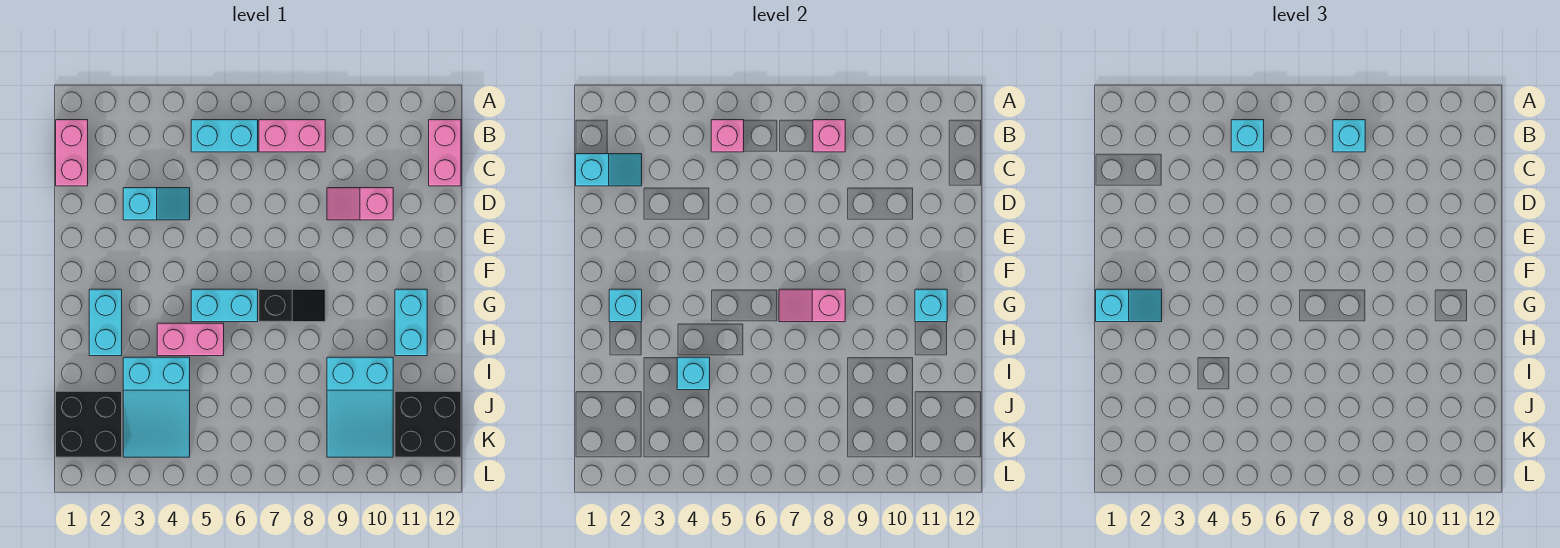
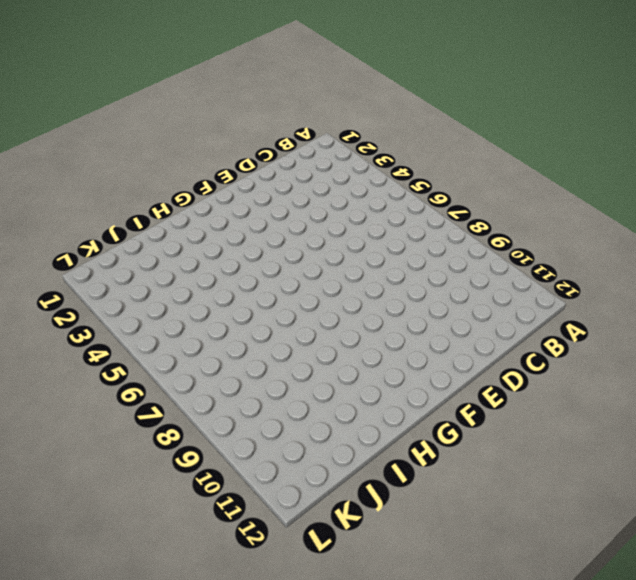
none -> pink brick B1:C1 level 1
none -> cyan brick B5:B6 level 1
none -> pink brick B7:B8 level 1

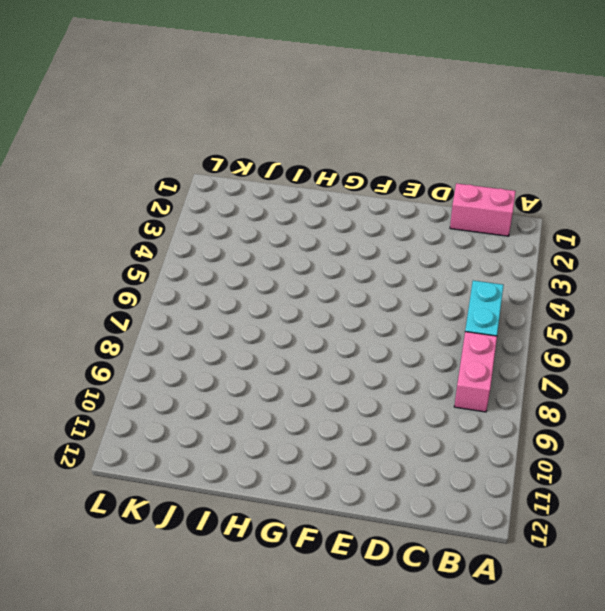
none -> pink brick B12:C12 level 1
none -> cyan slope D3:D4 level 1 top 3
none -> pink slope D9:D10 level 1 top 10

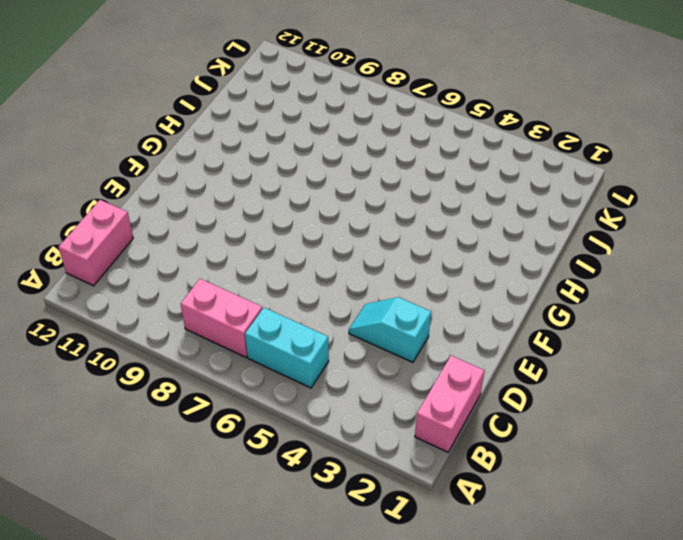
none -> pink slope D9:D10 level 1 top 10
none -> cyan brick G2:H2 level 1
none -> cyan brick G5:G6 level 1

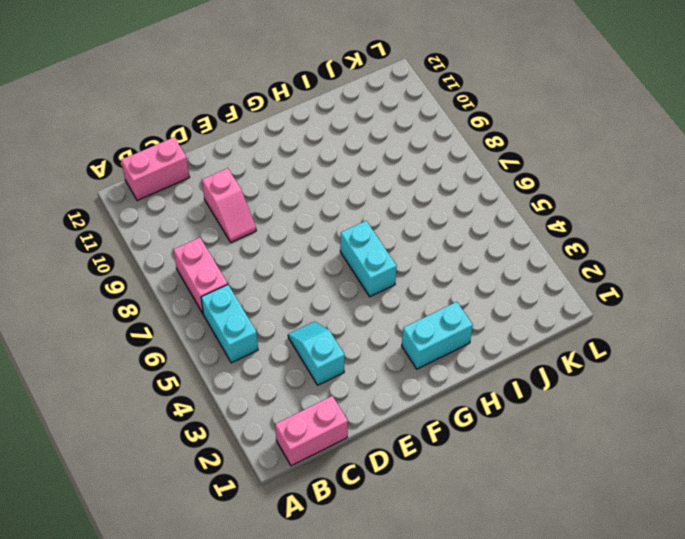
none -> black slope G7:G8 level 1 top 7
none -> cyan brick G11:H11 level 1
none -> pink brick H4:H5 level 1

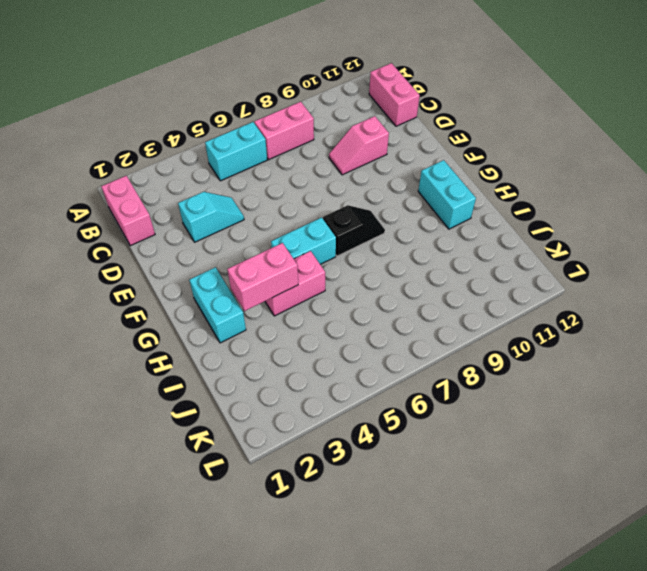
pink brick H3:H4 level 2 -> none
none -> cyan slope I3:K4 level 1 top I
none -> cyan slope I9:K10 level 1 top I
none -> black brick J1:K2 level 1

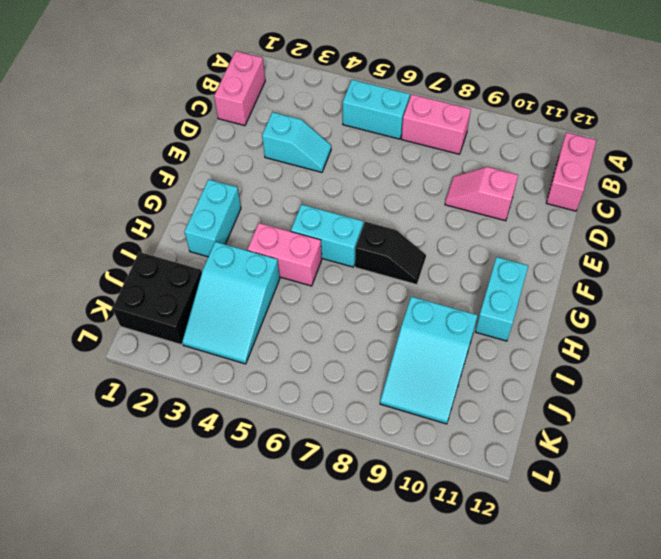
none -> black brick J11:K12 level 1
none -> pink brick B5 level 2
none -> pink brick B8 level 2

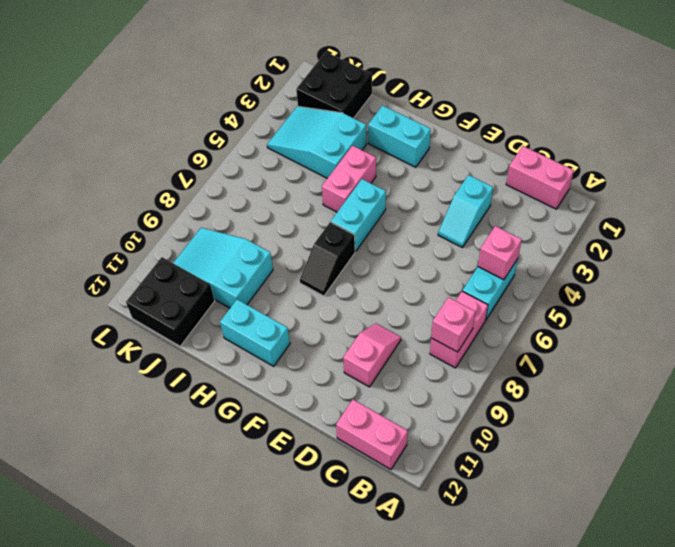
none -> cyan slope C1:C2 level 2 top 1
none -> cyan brick G2 level 2
none -> pink slope G7:G8 level 2 top 8

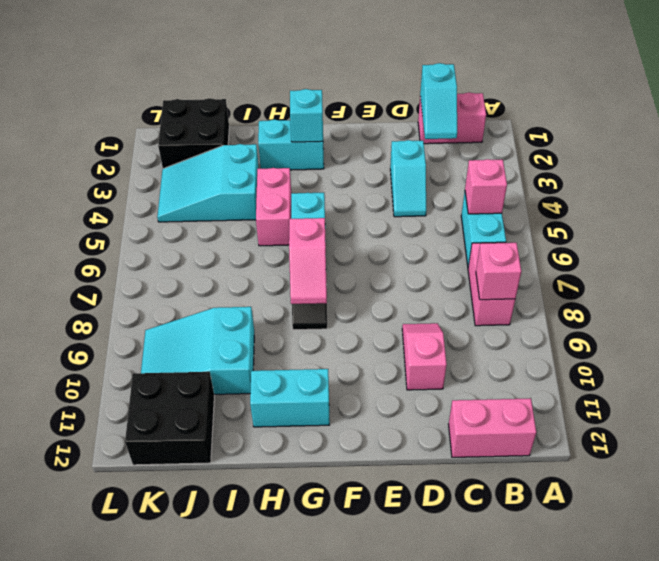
pink slope G7:G8 level 2 top 7 -> pink slope G7:G8 level 2 top 8
none -> cyan brick G11 level 2
none -> cyan brick I4 level 2
none -> cyan brick B5 level 3

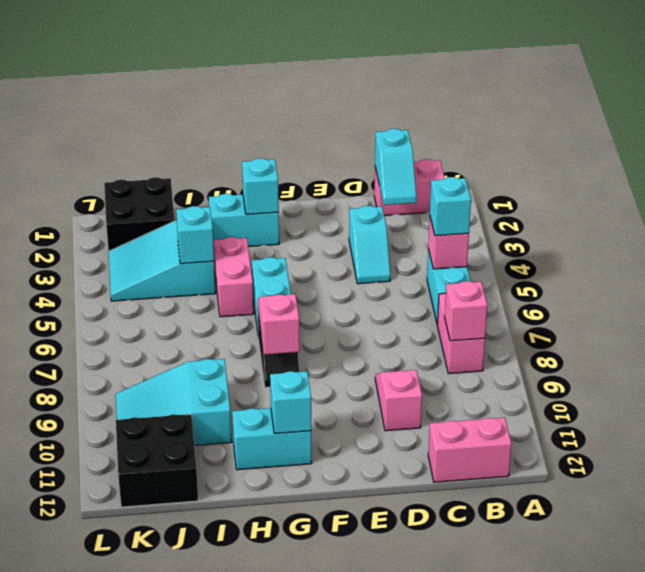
none -> cyan brick B8 level 3
none -> cyan slope G1:G2 level 3 top 1

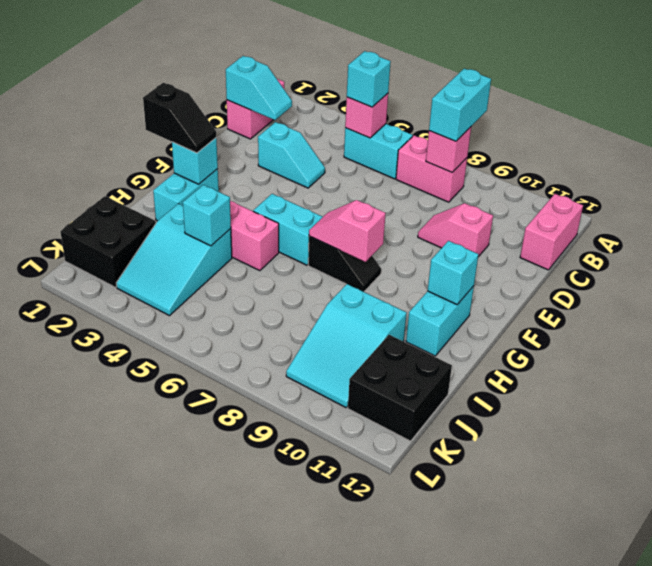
cyan brick A8:B8 level 3 -> cyan brick B8 level 3
black slope G1:G2 level 3 top 1 -> cyan slope G1:G2 level 3 top 1

